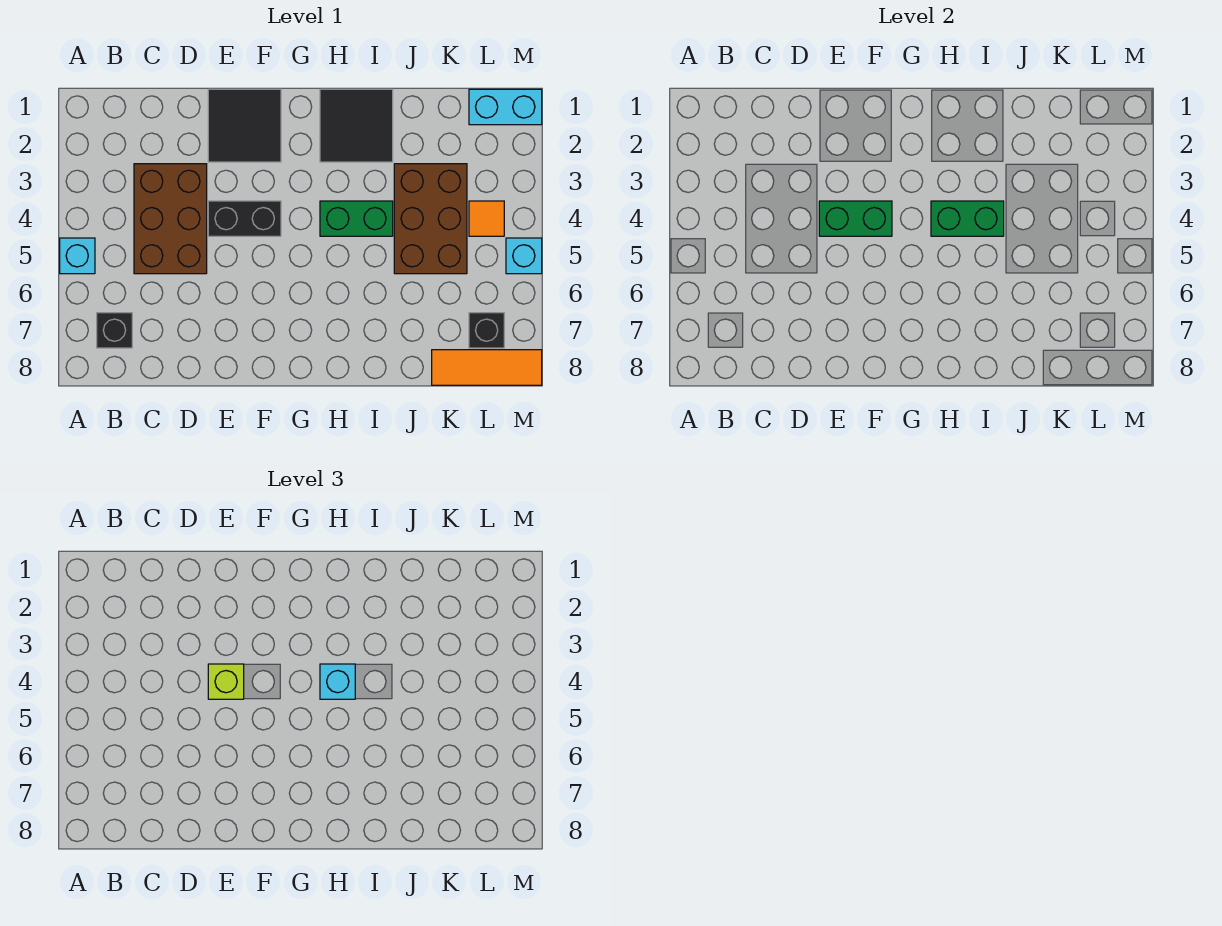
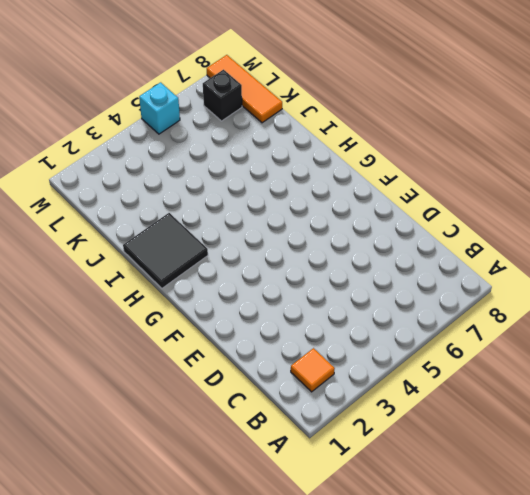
orange tile B2 level 1 -> orange tile L4 level 1
none -> cyan brick A5 level 1
none -> black brick B7 level 1
none -> brown brick C3:D5 level 1

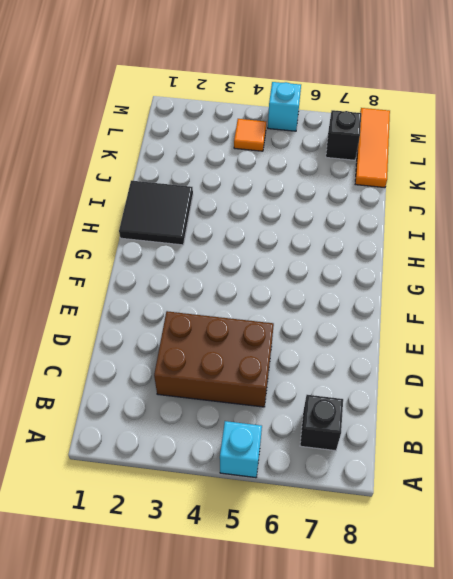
none -> black tile E1:F2 level 1
none -> black brick E4:F4 level 1
none -> green brick H4:I4 level 1

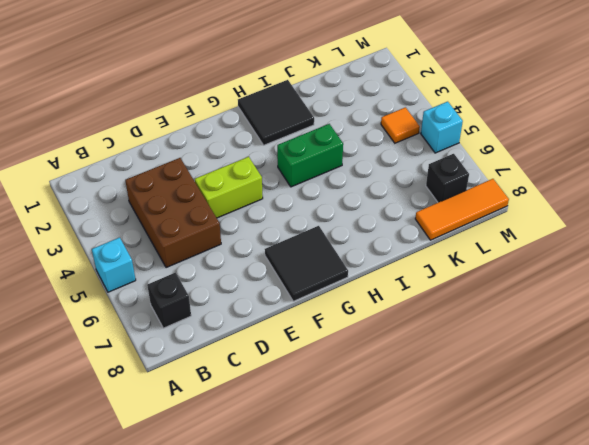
lime brick E4:F4 level 1 -> black brick E4:F4 level 1
black tile F7:G8 level 1 -> black tile E1:F2 level 1
none -> brown brick J3:K5 level 1
none -> cyan brick L1:M1 level 1
none -> green brick E4:F4 level 2

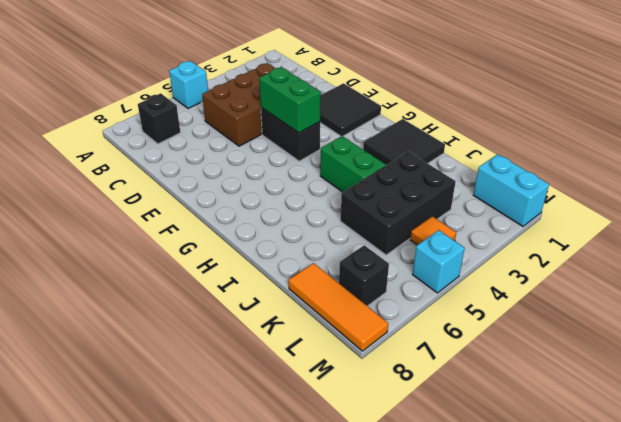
black brick J3:K5 level 1 -> brown brick J3:K5 level 1
none -> green brick H4:I4 level 2
none -> lime brick E4 level 3
none -> cyan brick H4 level 3

